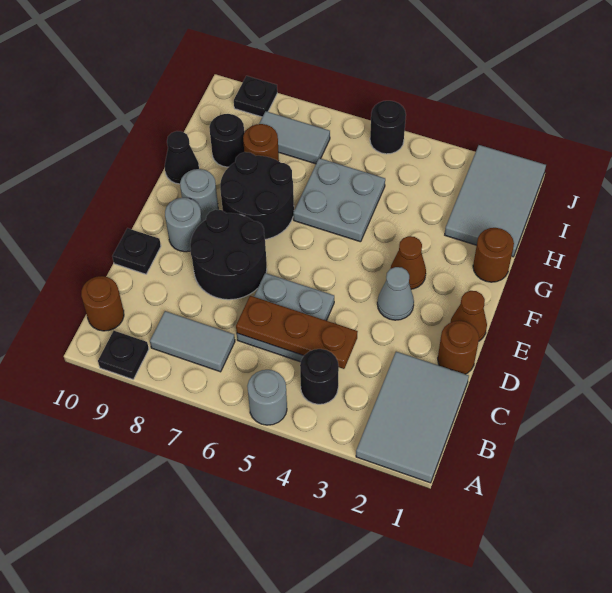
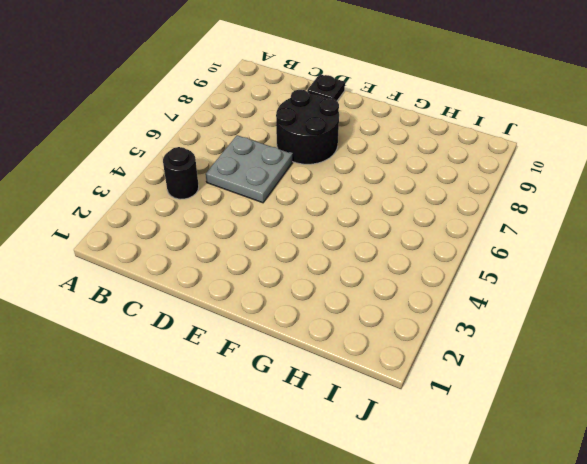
none -> grey tile A1:C2 level 1
none -> grey round brick A5 level 1
none -> black plate A9 level 1

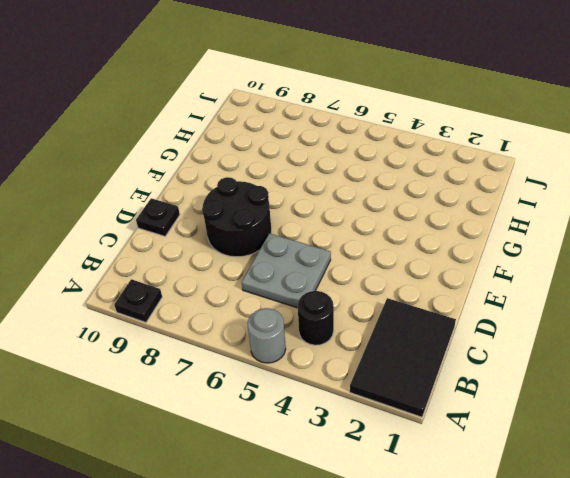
black tile A1:C2 level 1 -> grey tile A1:C2 level 1
none -> grey tile B7:B8 level 1
none -> brown round brick B10 level 1
none -> brown round brick D1 level 1

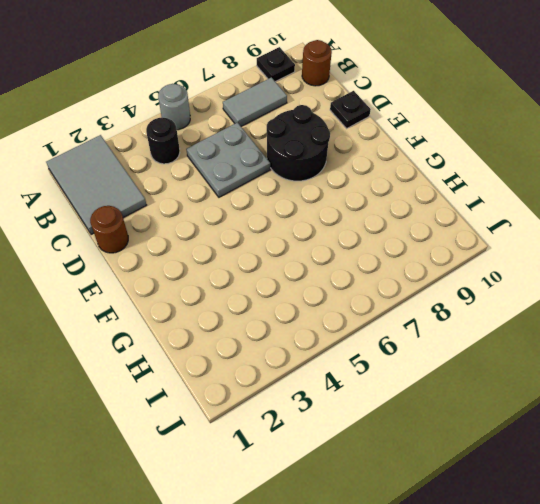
none -> brown cone E1 level 1
none -> grey cone E3 level 1
none -> grey round brick E9 level 1

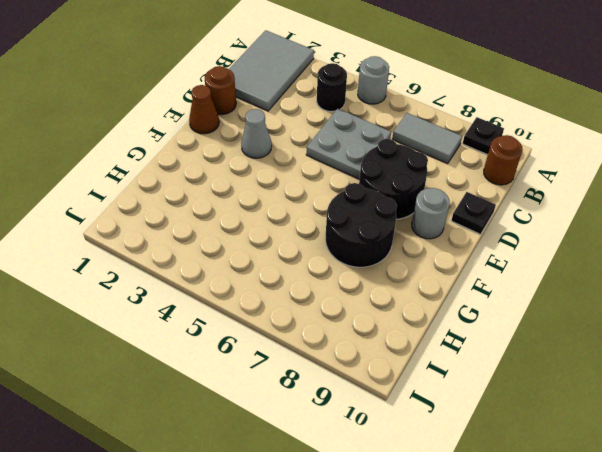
none -> brown cone F3 level 1
none -> grey round brick F9 level 1
none -> brown round brick G1 level 1

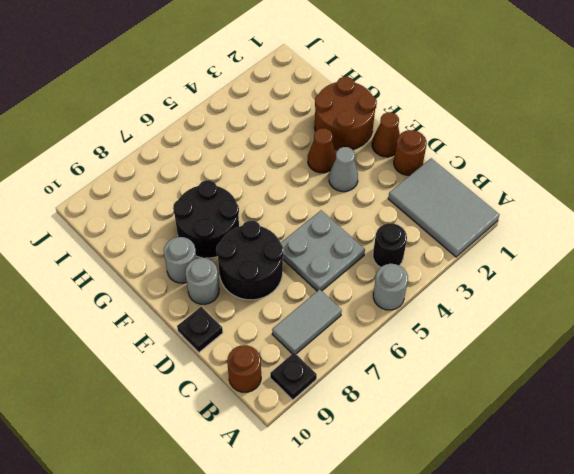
brown round brick F1:G2 level 1 -> brown round brick G1 level 1
none -> grey plate G5:H6 level 1
none -> black cone G10 level 1
none -> grey tile H1:J2 level 1

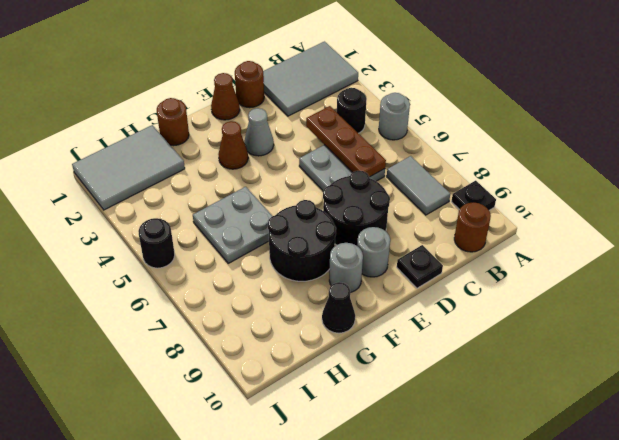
none -> brown round brick H8 level 1
none -> black round brick H9 level 1
none -> grey tile I7:I8 level 1

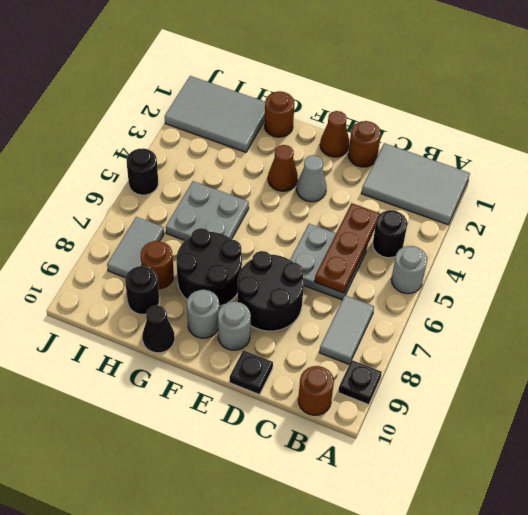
none -> black plate J9 level 1

